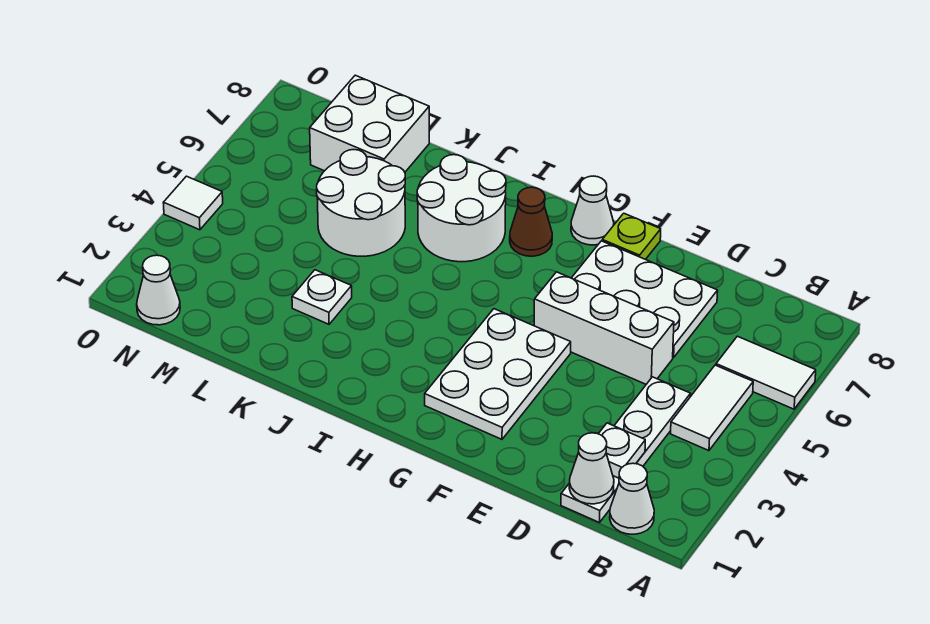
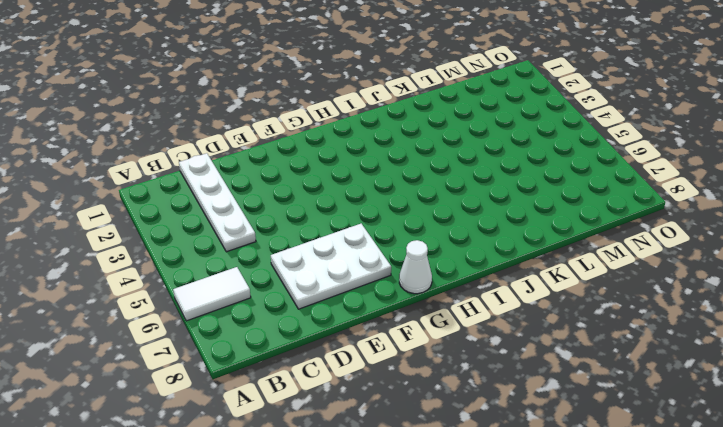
none -> white cone B1 level 1
none -> white tile B4:B5 level 1
none -> white brick D5:F5 level 1

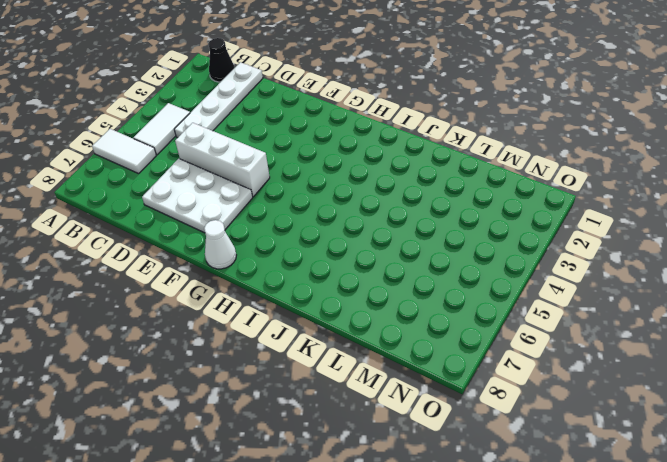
black cone B1 level 1 -> white cone B1 level 1
none -> white plate F2:G4 level 1
none -> lime plate F8 level 1
none -> brown cone H7 level 1

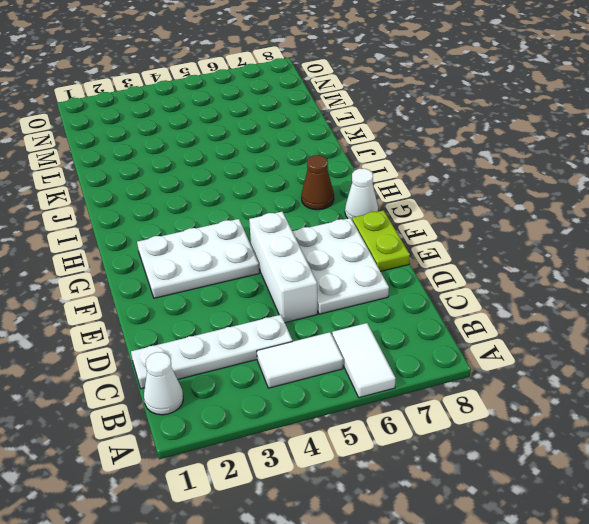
lime plate E8:F8 level 1 -> lime plate F8 level 1
none -> white round brick I6:J7 level 1
none -> white plate K3 level 1
none -> white round brick K5:L6 level 1

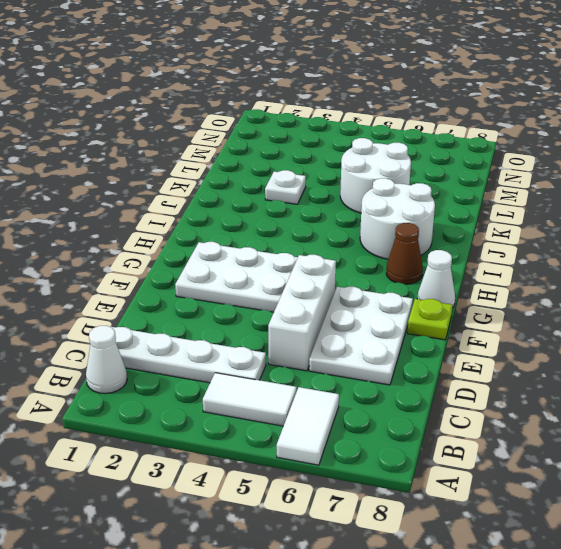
none -> white brick L7:M8 level 1
none -> white cone N1 level 1
none -> white tile O4 level 1

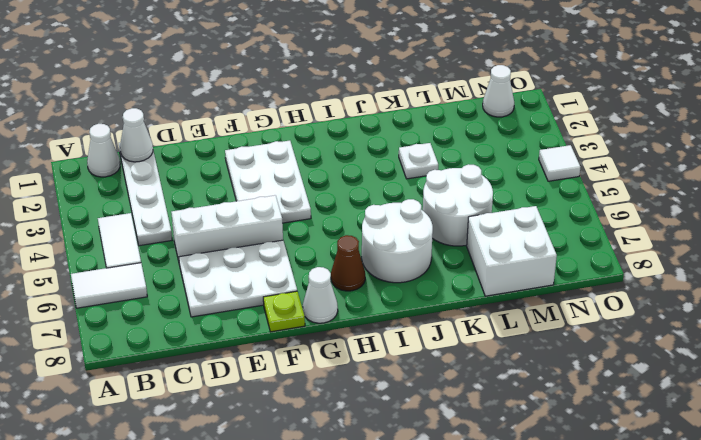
none -> white plate C2 level 2

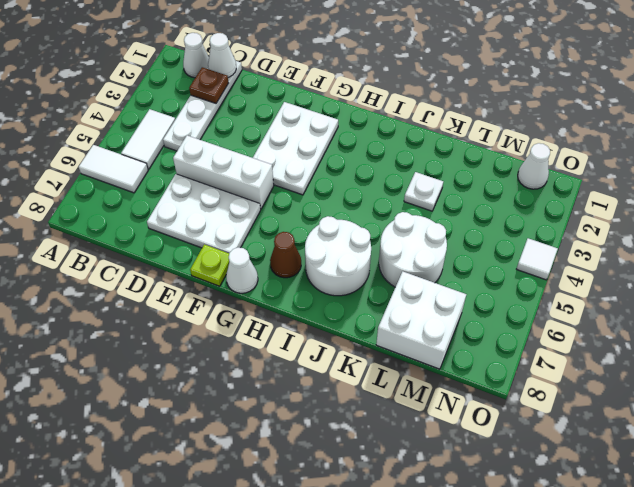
brown plate C2 level 2 -> white plate C2 level 2

